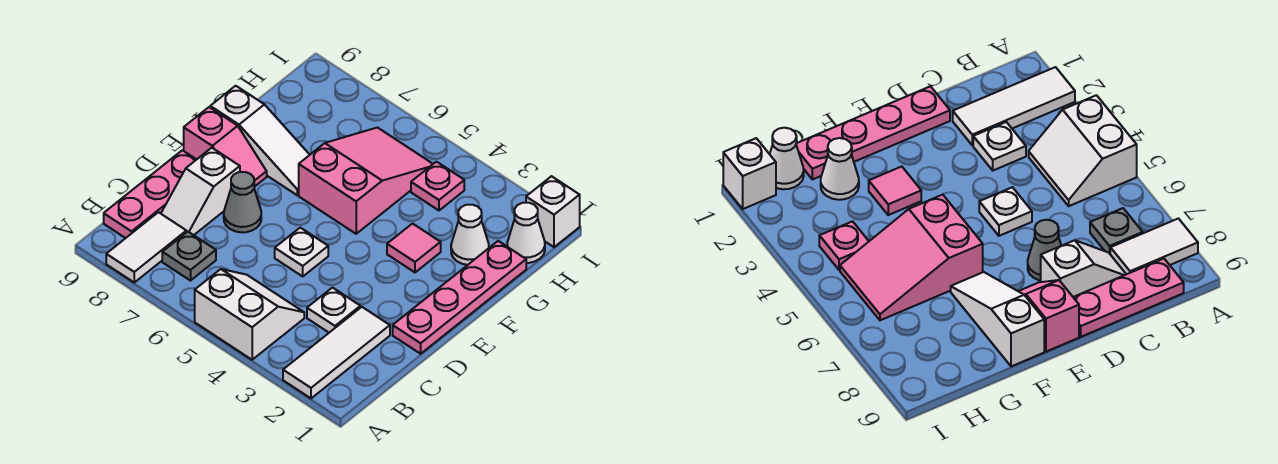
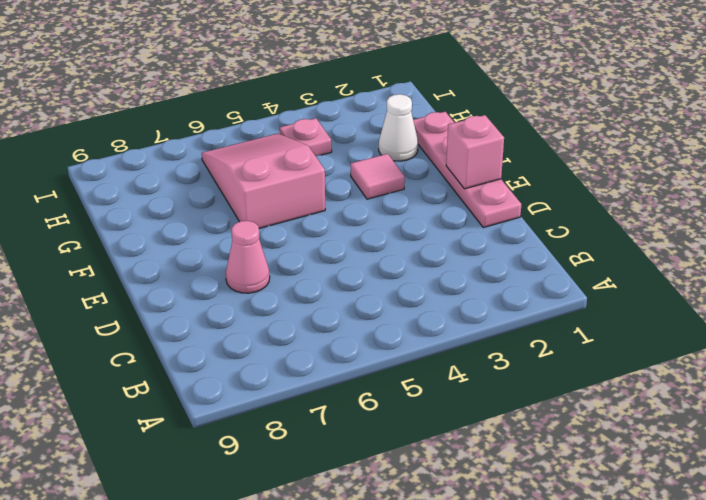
pink cone D7 level 1 -> grey cone D7 level 1
pink brick E1 level 2 -> none
none -> white tile A2:C2 level 1
none -> white slope A4:B5 level 1 top A
none -> white tile A8:B8 level 1

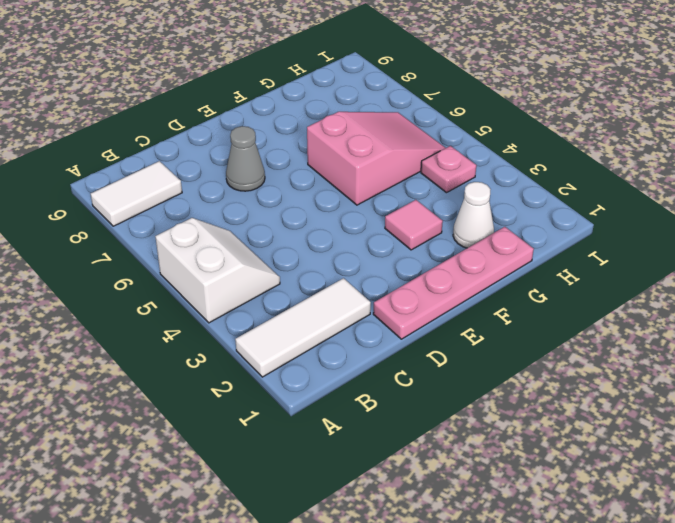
none -> grey plate B7 level 1
none -> pink plate B9:D9 level 1
none -> white plate C3 level 1

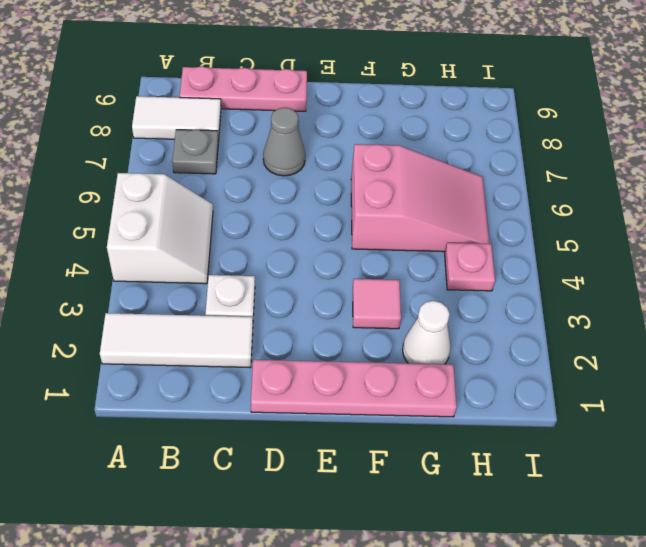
none -> white slope C8:D8 level 1 top D
none -> white plate D5 level 1
none -> pink slope E8:E9 level 1 top 9

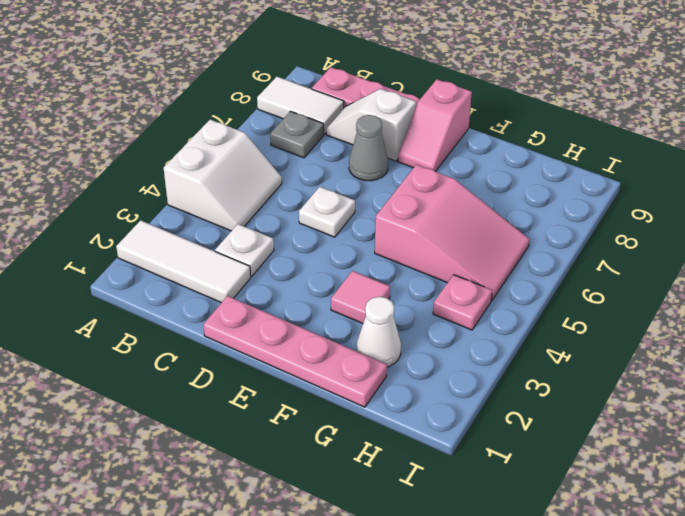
none -> white slope F7:F9 level 1 top 9
none -> white cone H1 level 1
none -> white brick I1 level 1

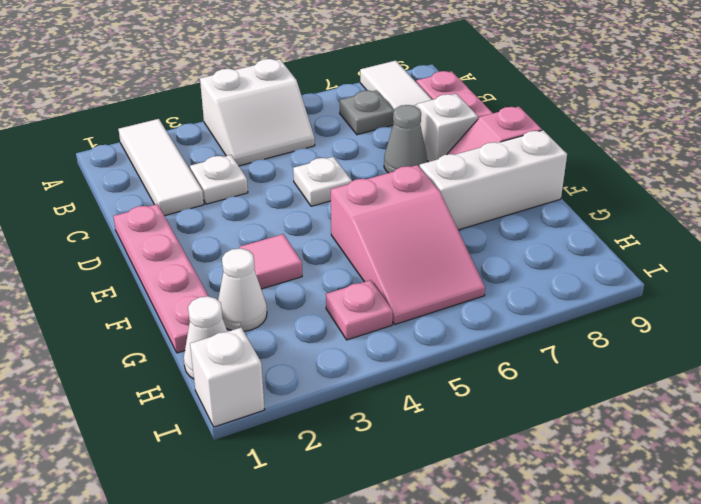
white brick F7:F9 level 1 -> white slope F7:F9 level 1 top 9

